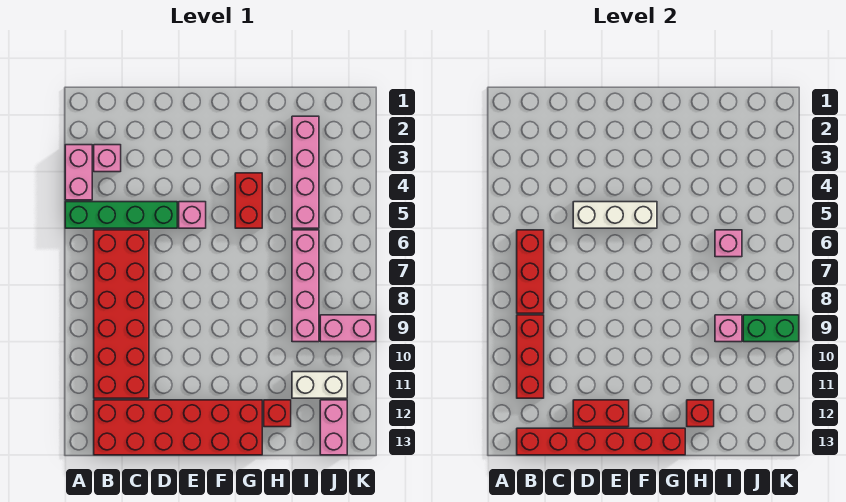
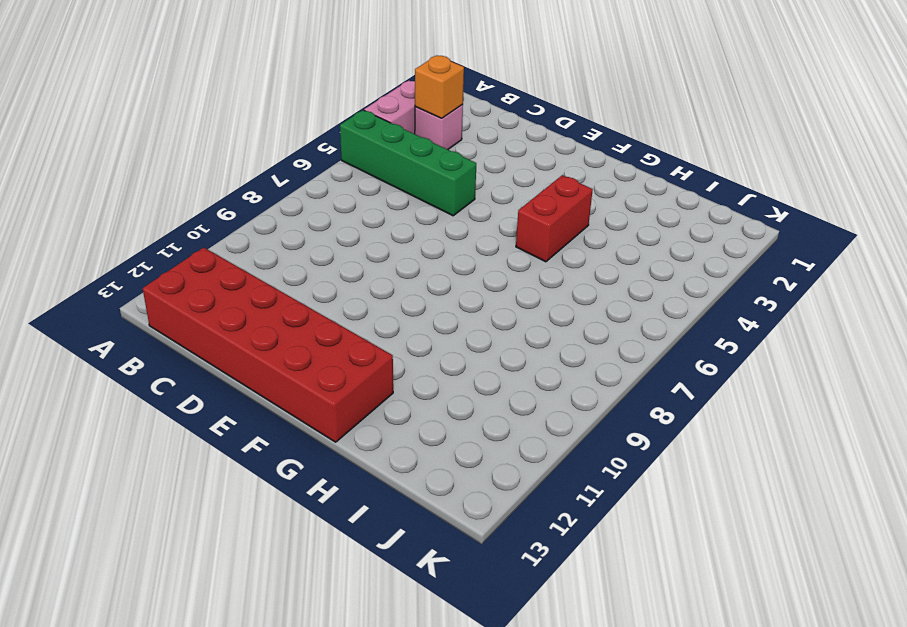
orange brick B3 level 2 -> none
none -> red brick B6:C11 level 1
none -> pink brick E5 level 1
none -> red brick H12 level 1

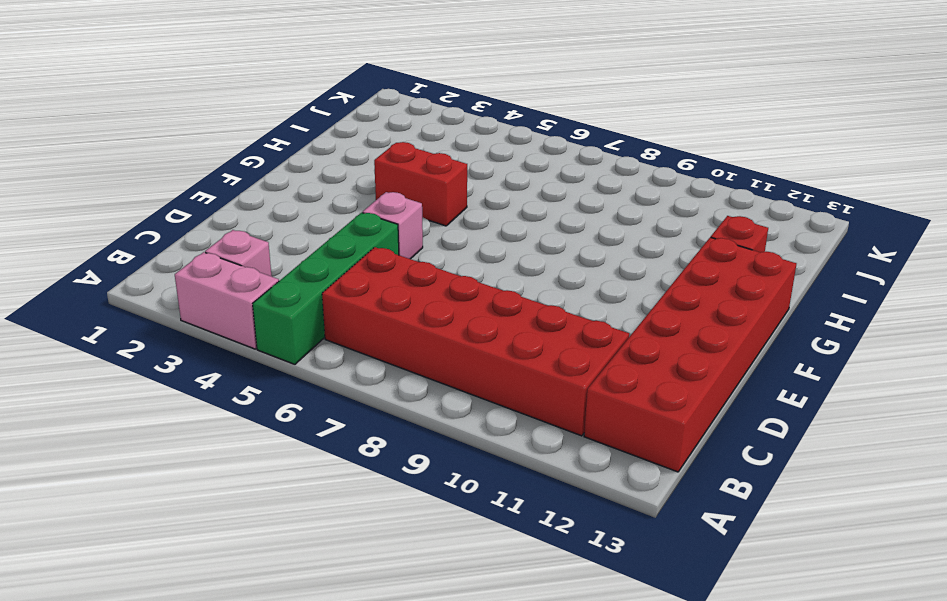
none -> pink brick I2:I5 level 1
none -> pink brick I6:I9 level 1
none -> white brick I11:J11 level 1

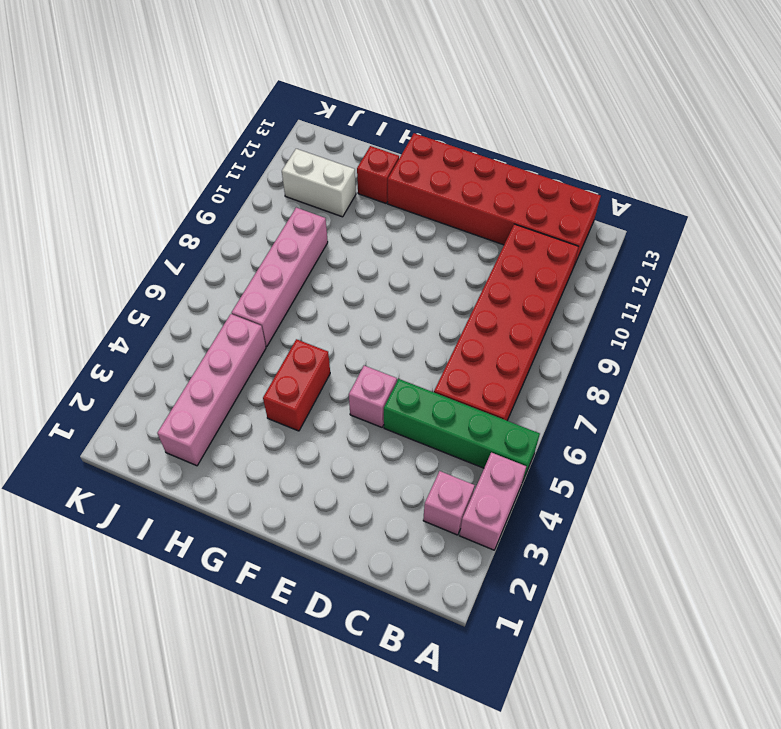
none -> pink brick J9:K9 level 1
none -> pink brick J12:J13 level 1
none -> red brick B6:B8 level 2

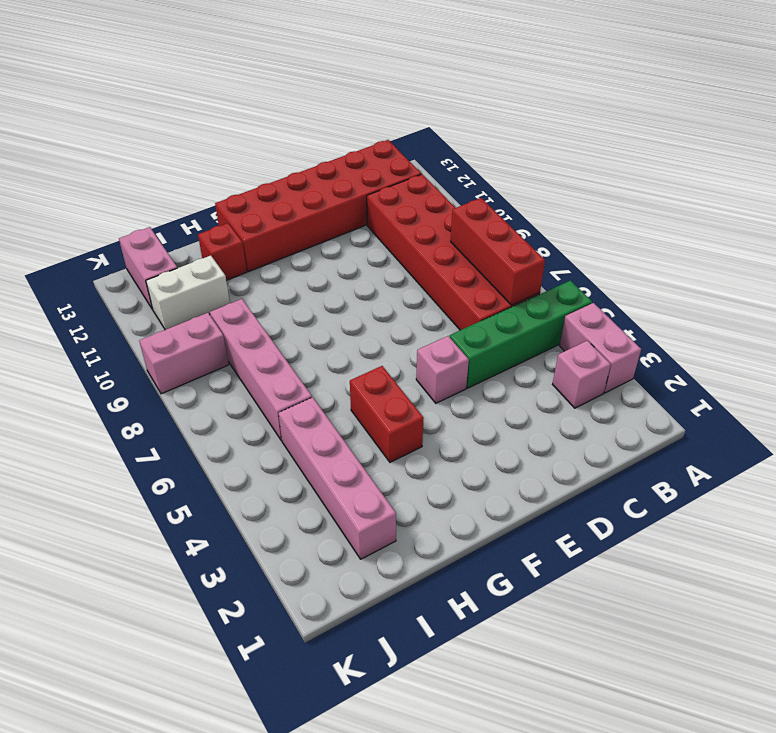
none -> red brick B9:B11 level 2
none -> red brick B13:G13 level 2
none -> white brick D5:F5 level 2

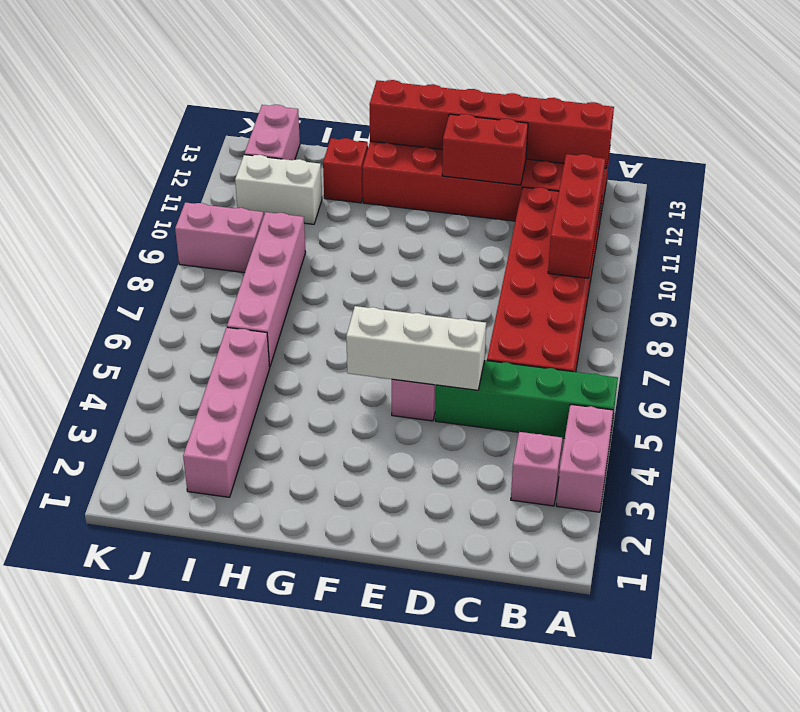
none -> red brick G4:G5 level 1
none -> red brick B6:B8 level 2
none -> red brick H12 level 2

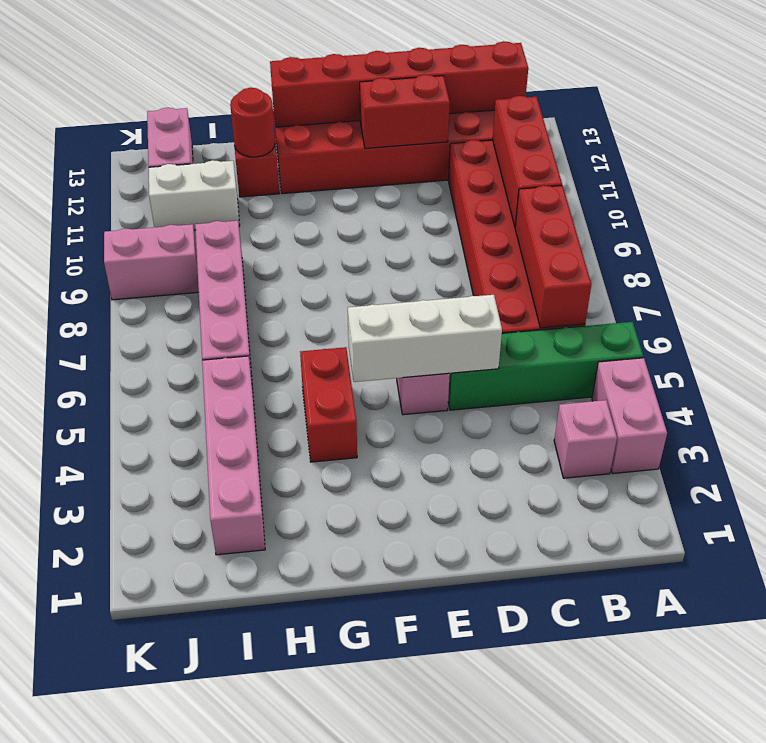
red round brick H12 level 2 -> red brick H12 level 2
none -> pink brick I6 level 2
none -> pink brick I9 level 2
none -> green brick J9:K9 level 2

